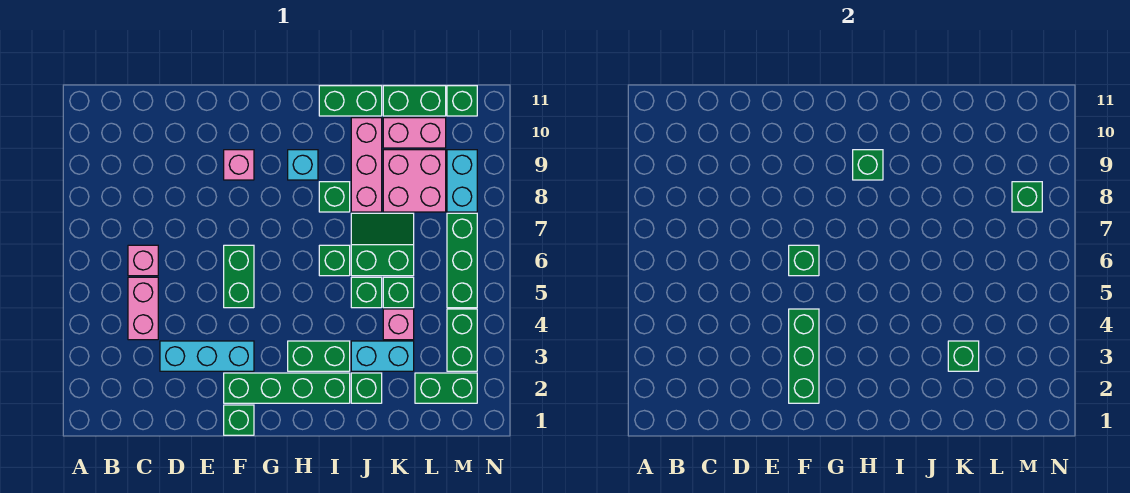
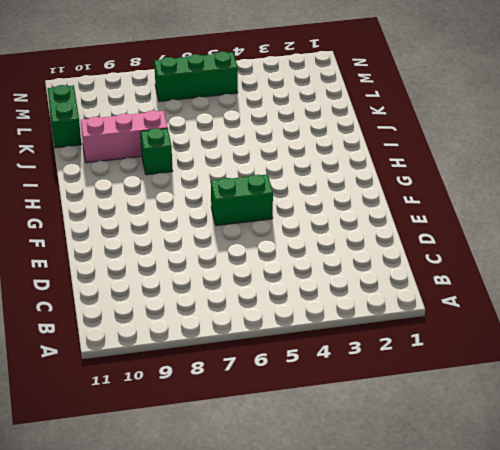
none -> pink brick C4:C5 level 1
none -> pink brick C6 level 1
none -> cyan brick D3:F3 level 1
none -> green brick F1 level 1

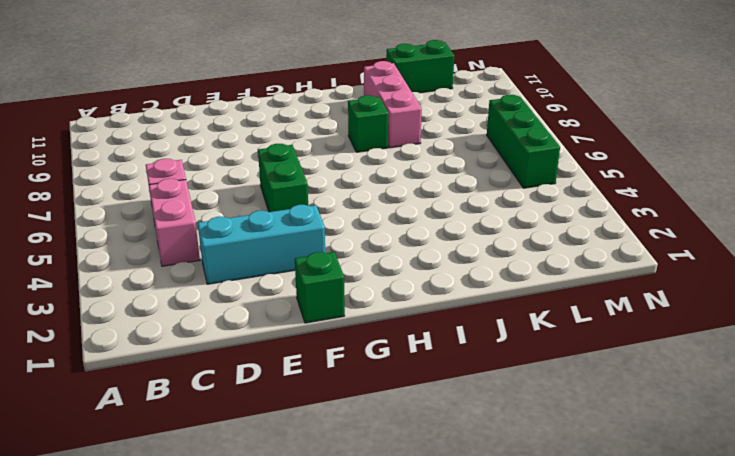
none -> green brick F2:I2 level 1
none -> pink brick F9 level 1
none -> green brick H3:I3 level 1
none -> cyan brick H9 level 1

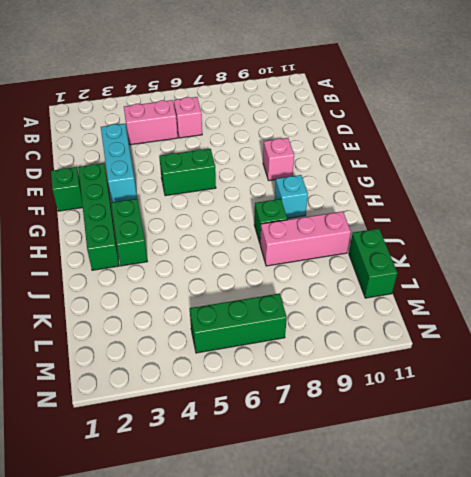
none -> green brick I6 level 1
none -> green brick I11:J11 level 1
none -> green brick J2 level 1
none -> cyan brick J3:K3 level 1

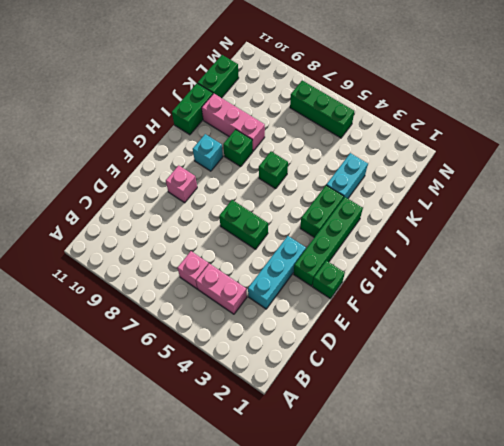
none -> green brick J2 level 1
none -> green brick J5 level 1
none -> green slope J6:K7 level 1 top 6
none -> pink brick K4 level 1

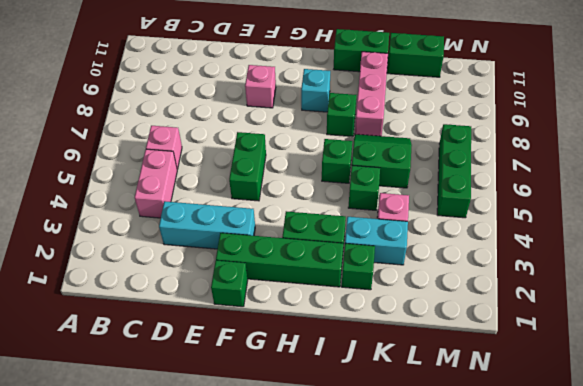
none -> green brick K5 level 1
none -> pink brick K8:L9 level 1
none -> pink brick K10:L10 level 1
none -> green brick L2:M2 level 1

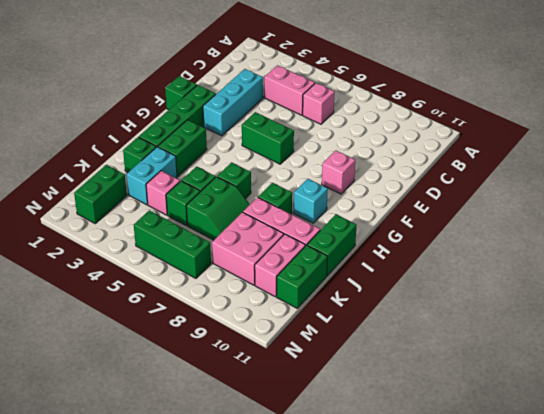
none -> green brick M3:M4 level 1
none -> cyan brick M8:M9 level 1
none -> green brick M11 level 1
none -> green brick F2:F4 level 2

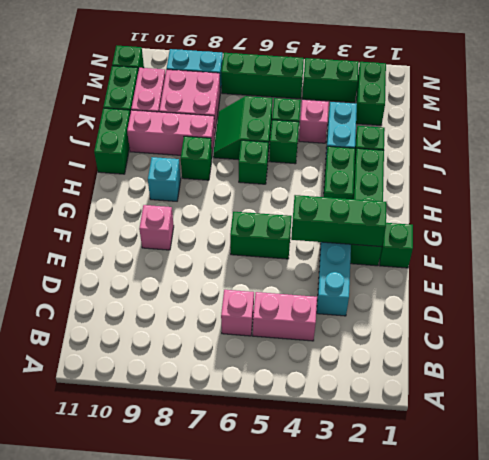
none -> green brick F6 level 2
none -> green brick H9 level 2
none -> green brick K3 level 2
none -> green brick M8 level 2

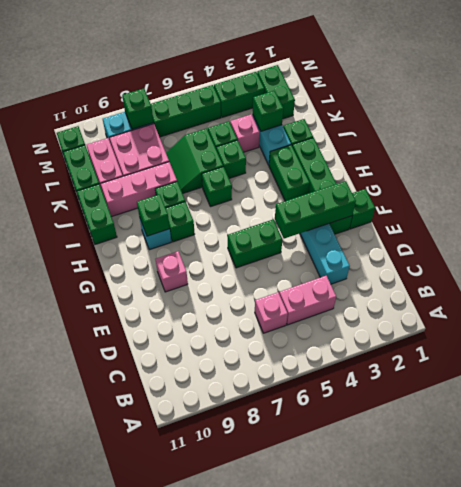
green brick H8 level 1 -> green brick F6 level 2

